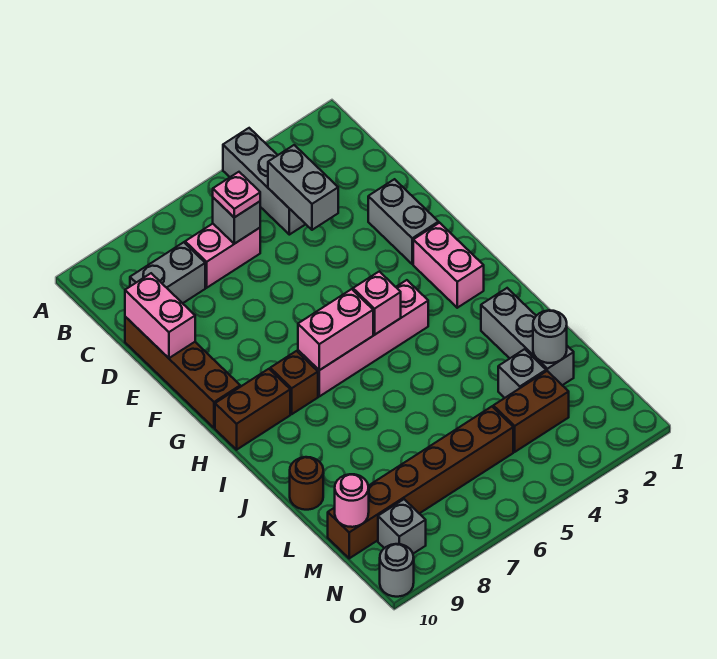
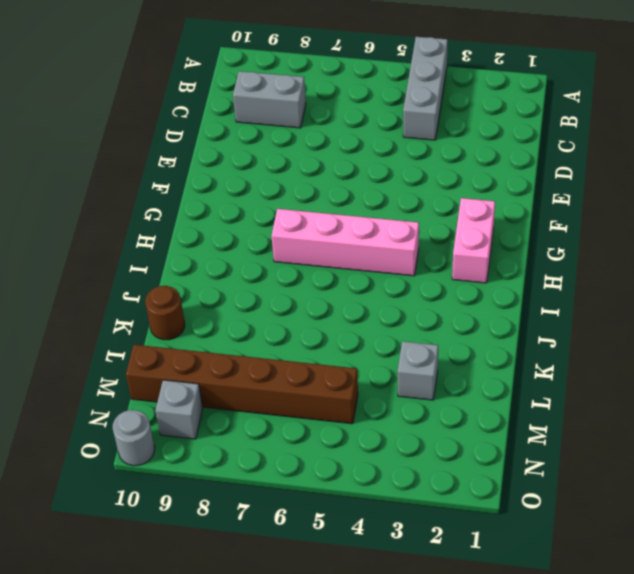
none -> pink brick C6:C7 level 1
none -> brown brick D10:G10 level 1
none -> grey brick E2:F2 level 1

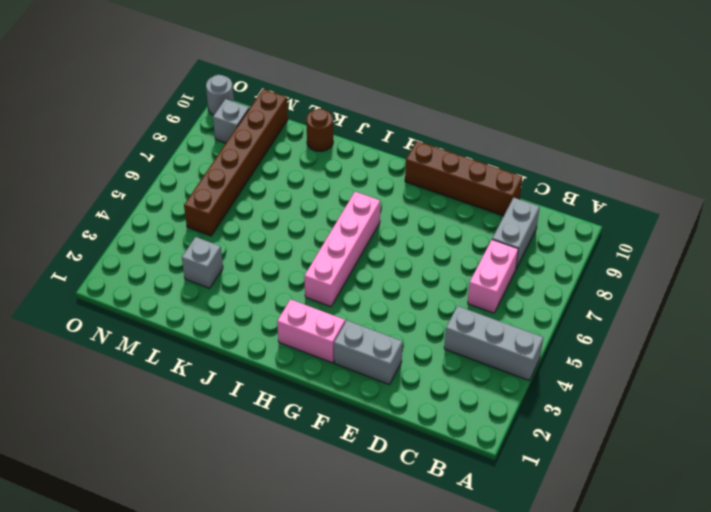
none -> brown brick H8 level 1
none -> brown brick H9:H10 level 1
none -> grey brick J2:L2 level 1

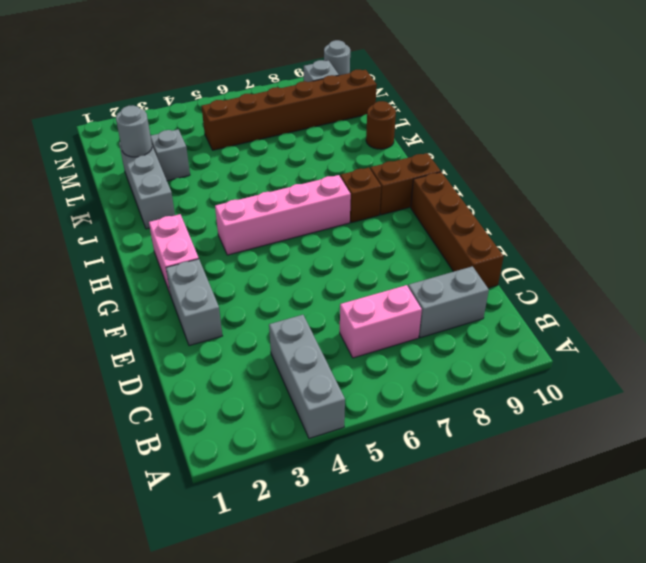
none -> brown brick M3:M4 level 1
none -> grey brick C4:D4 level 2
none -> grey brick C6 level 2

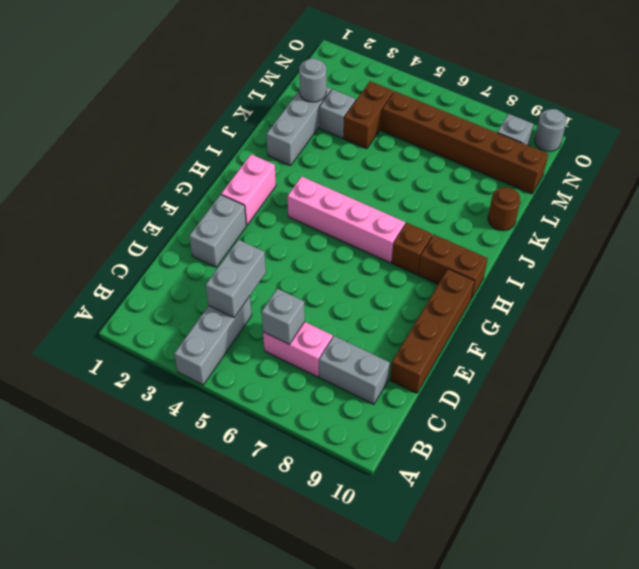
brown brick L4:M4 level 1 -> brown brick M3:M4 level 1
none -> pink brick D10:E10 level 2
none -> pink brick H5 level 2
none -> pink brick H6:H7 level 2

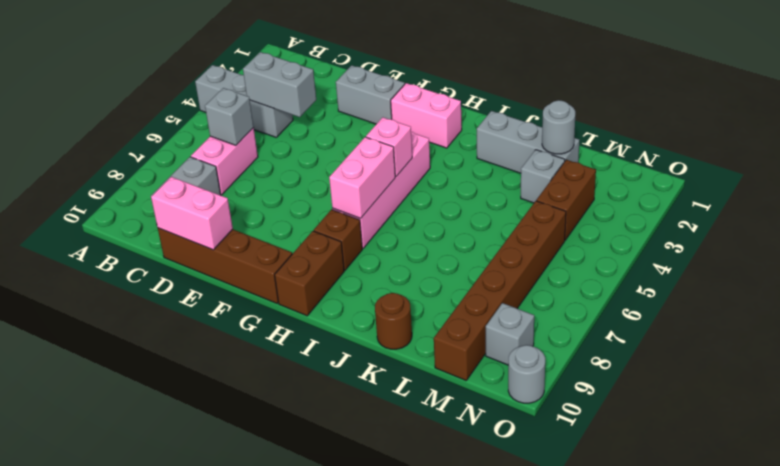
none -> pink round brick M10 level 2
none -> pink plate C6 level 3

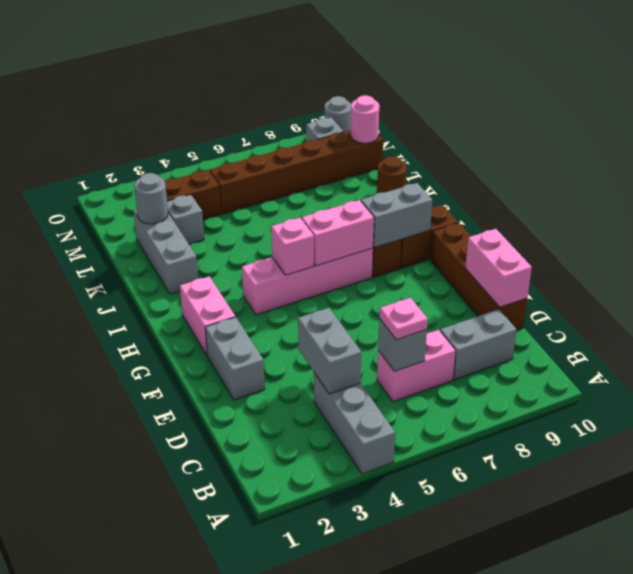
grey brick H8:H9 level 2 -> none

